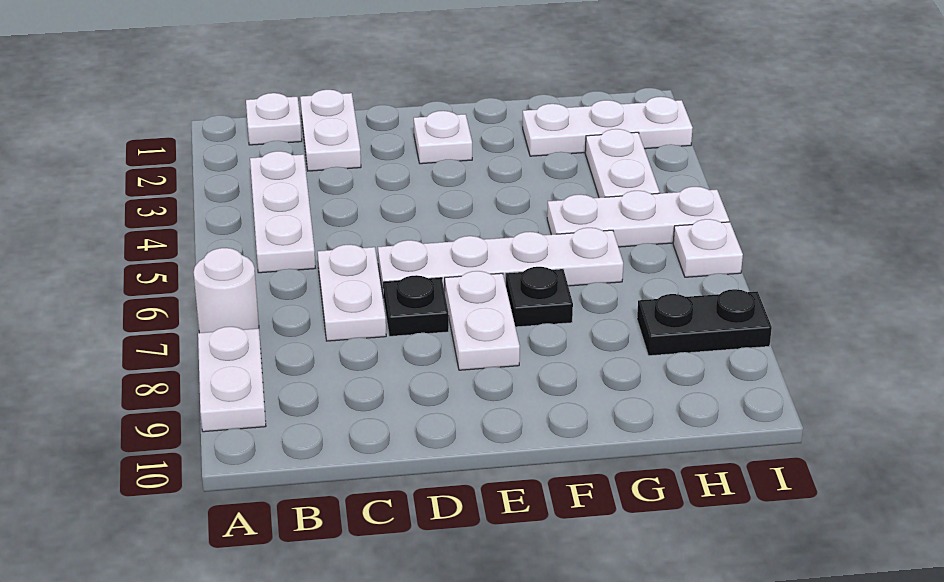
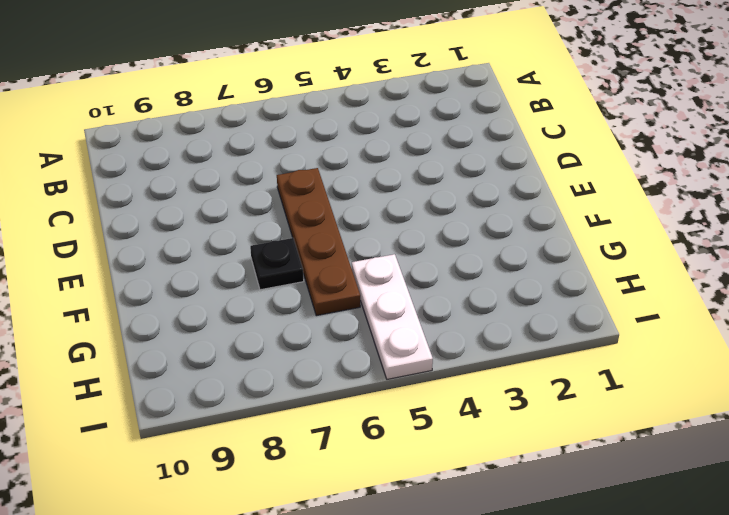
brown plate D6:G6 level 1 -> white plate D6:G6 level 1
none -> white round brick A7 level 1
none -> white plate A8:A9 level 1
none -> white plate B1 level 1

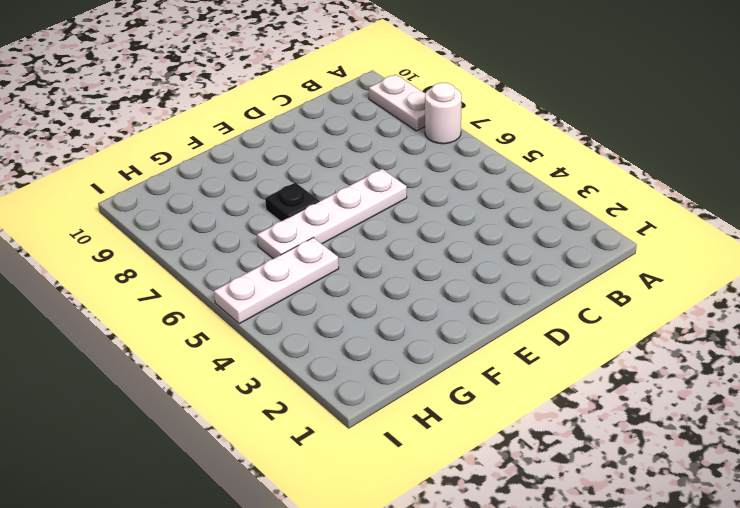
none -> white plate B1 level 1
none -> white plate B3:B5 level 1
none -> white plate C1:C2 level 1

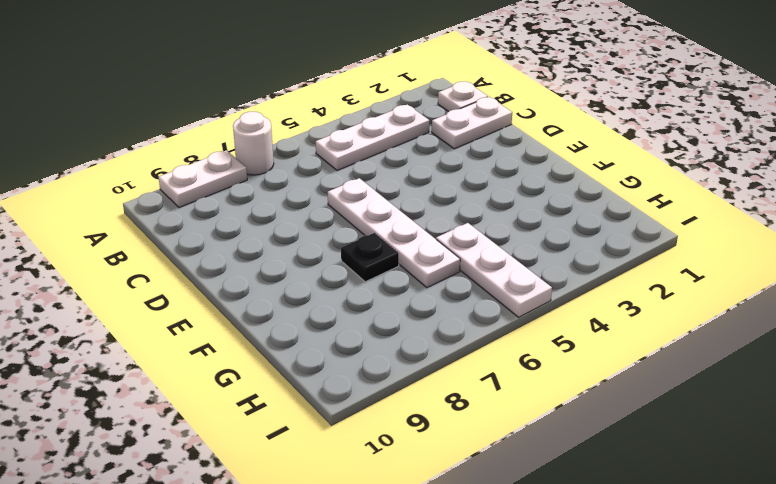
none -> white plate C6:C7 level 1
none -> black plate D7 level 1
none -> white plate E2 level 1

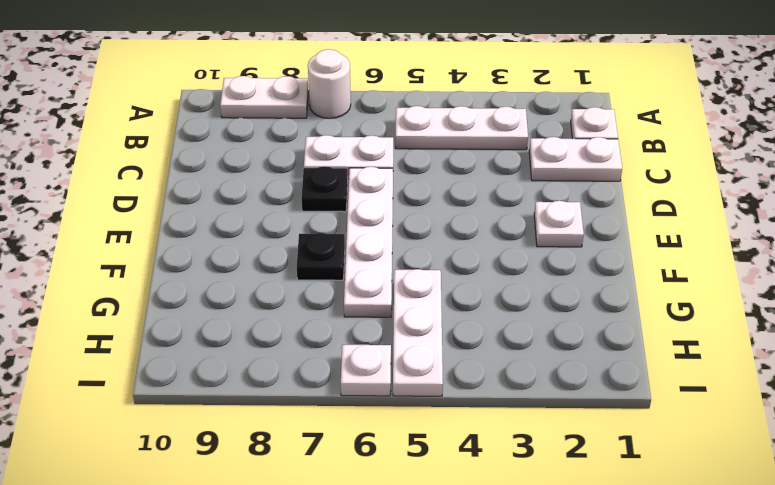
none -> white plate E7:E8 level 1
none -> white plate G2:I2 level 1
none -> white plate H3:H4 level 1

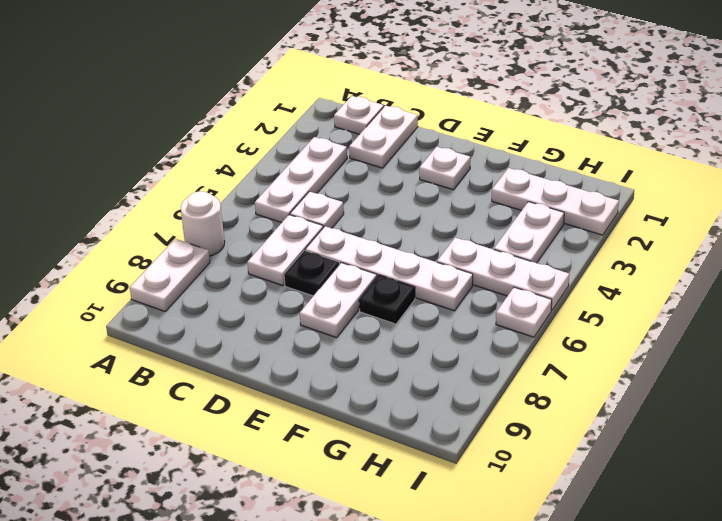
white plate C5 level 1 -> none
none -> black plate H8:I8 level 1

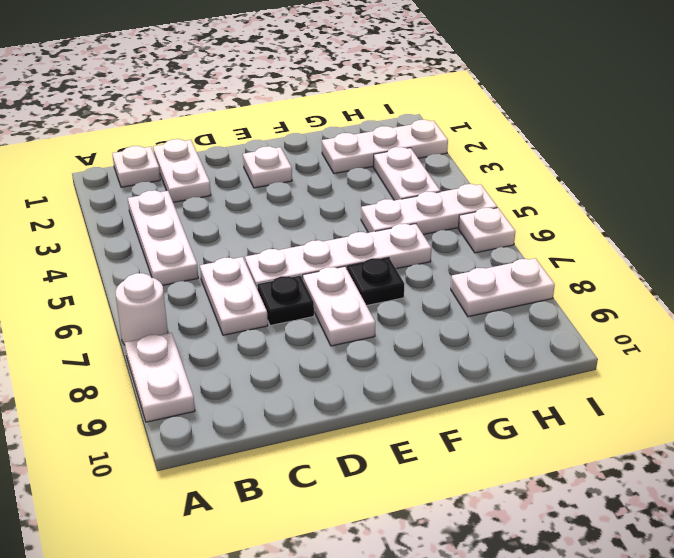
white plate H8:I8 level 1 -> black plate H8:I8 level 1

